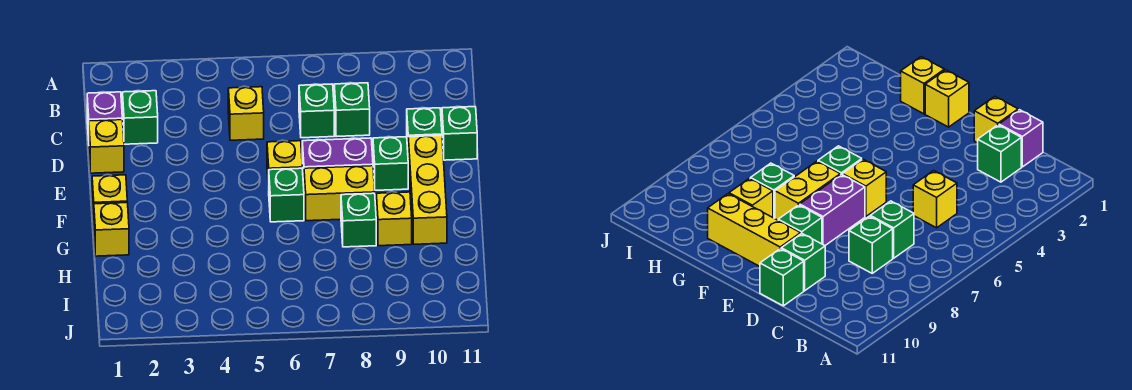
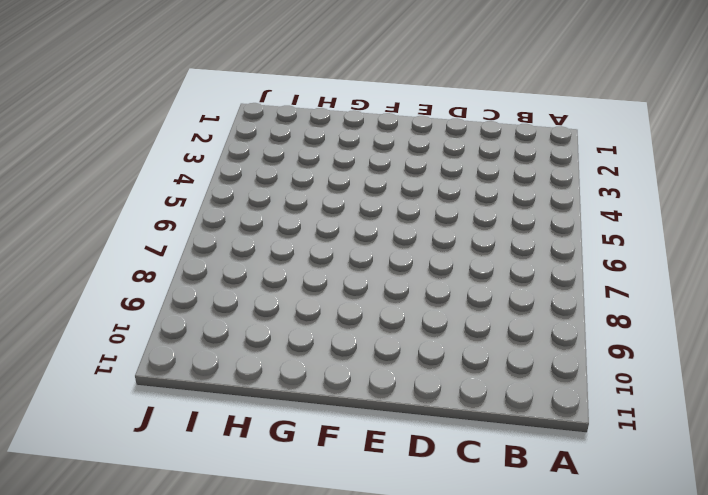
none -> purple brick C1 level 1
none -> green brick C2 level 1
none -> yellow brick C5 level 1

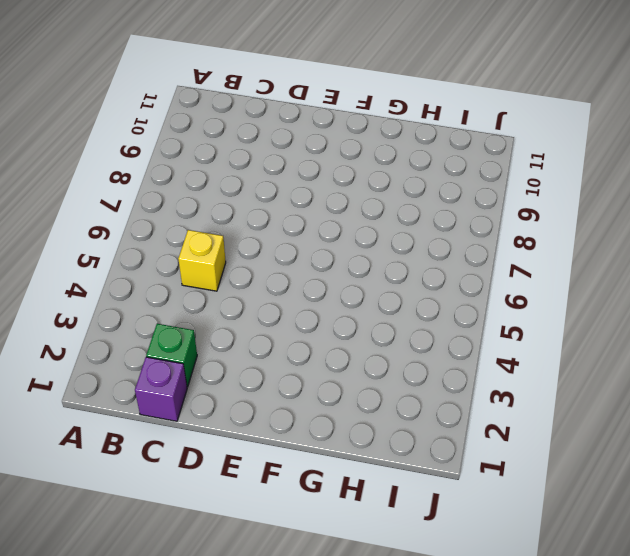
none -> green brick C7 level 1
none -> green brick C8 level 1
none -> yellow brick D1 level 1

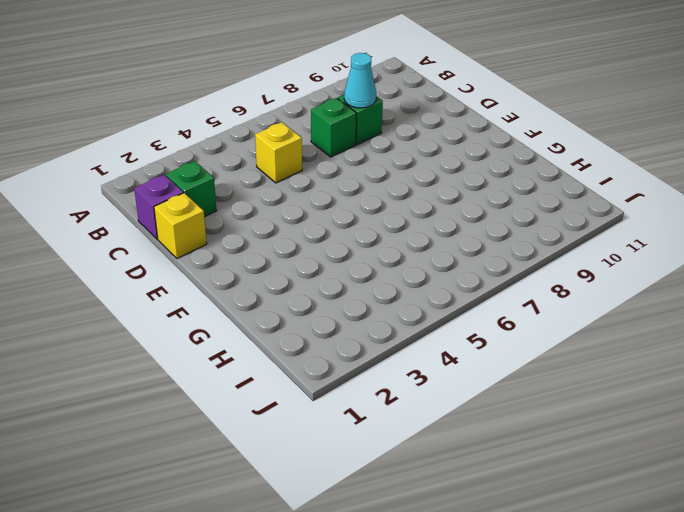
cyan cone C8 level 2 -> none
none -> green brick D10 level 1
none -> green brick D11 level 1
none -> yellow brick E6 level 1

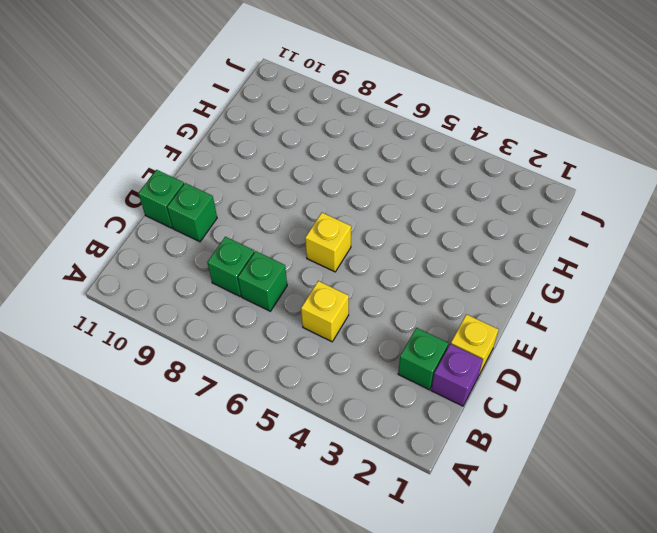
none -> purple brick E7:E8 level 1
none -> green brick E9 level 1
none -> yellow brick E10:G10 level 1

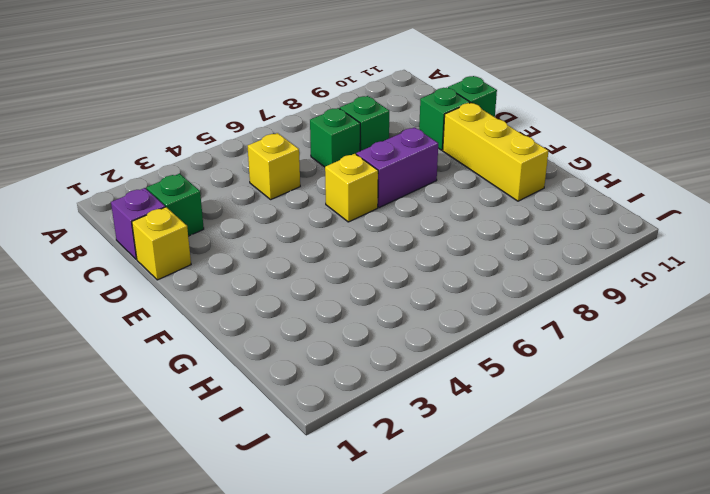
none -> green brick E9 level 1
none -> yellow brick F1 level 1
none -> green brick F6 level 1

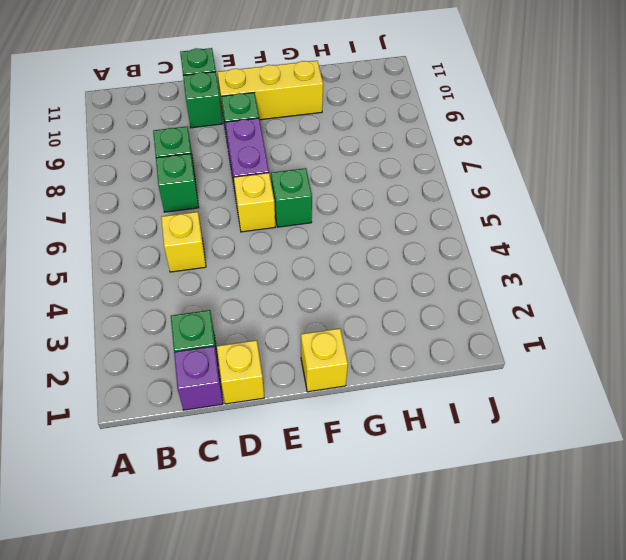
none -> yellow brick F7:F8 level 1
none -> yellow brick G1 level 1
none -> green brick G8 level 1

